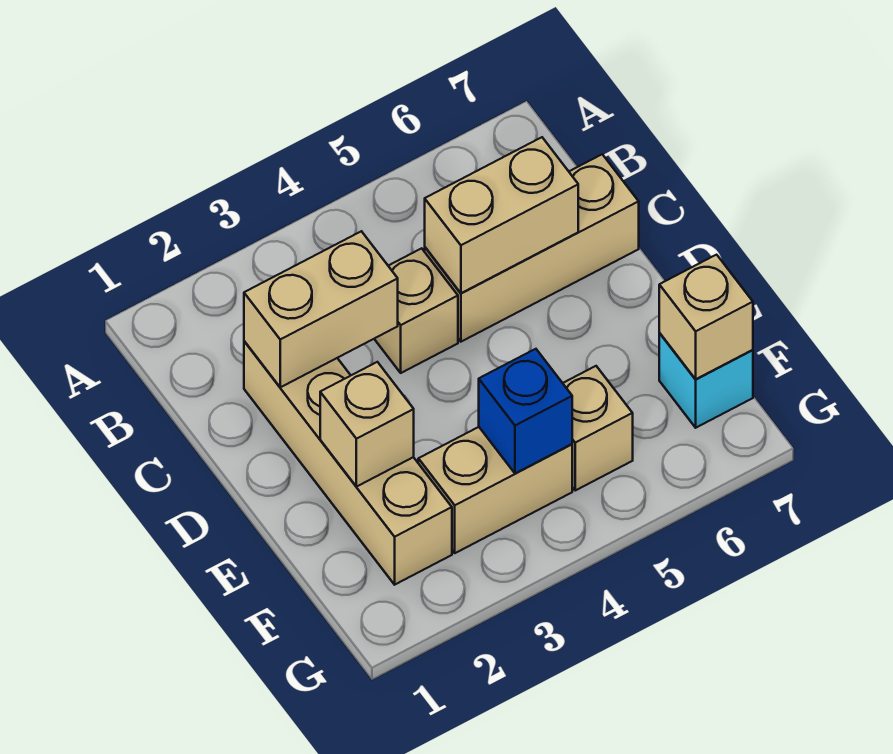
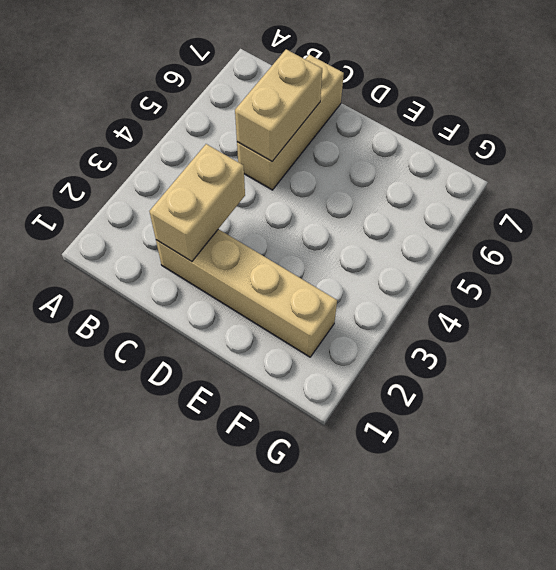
none -> tan brick C4 level 1
none -> tan brick F3:F4 level 1

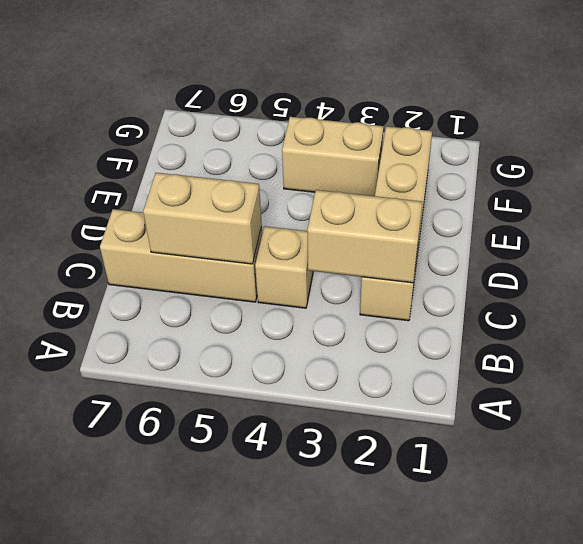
none -> tan brick F5 level 1
none -> cyan brick F7 level 1

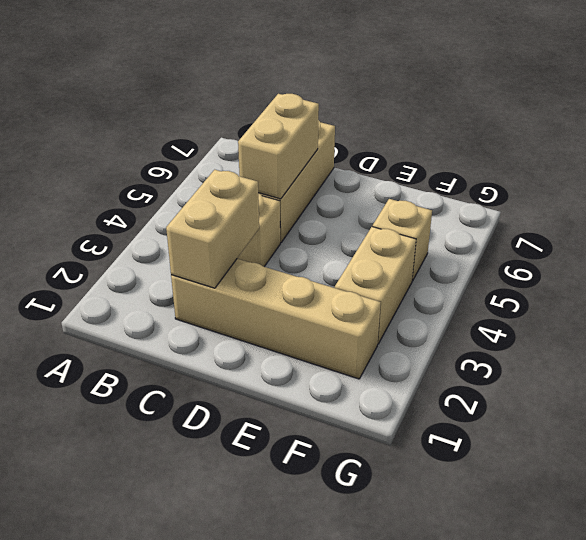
none -> cyan brick F7 level 1
none -> tan brick E2 level 2

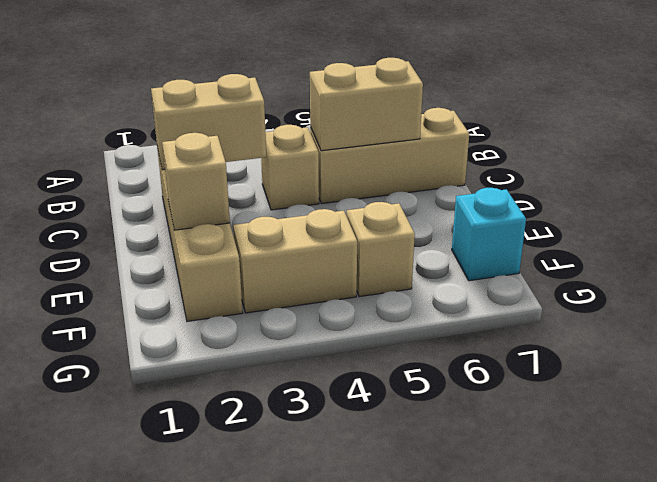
none -> blue brick F4 level 2
none -> tan brick F7 level 2

